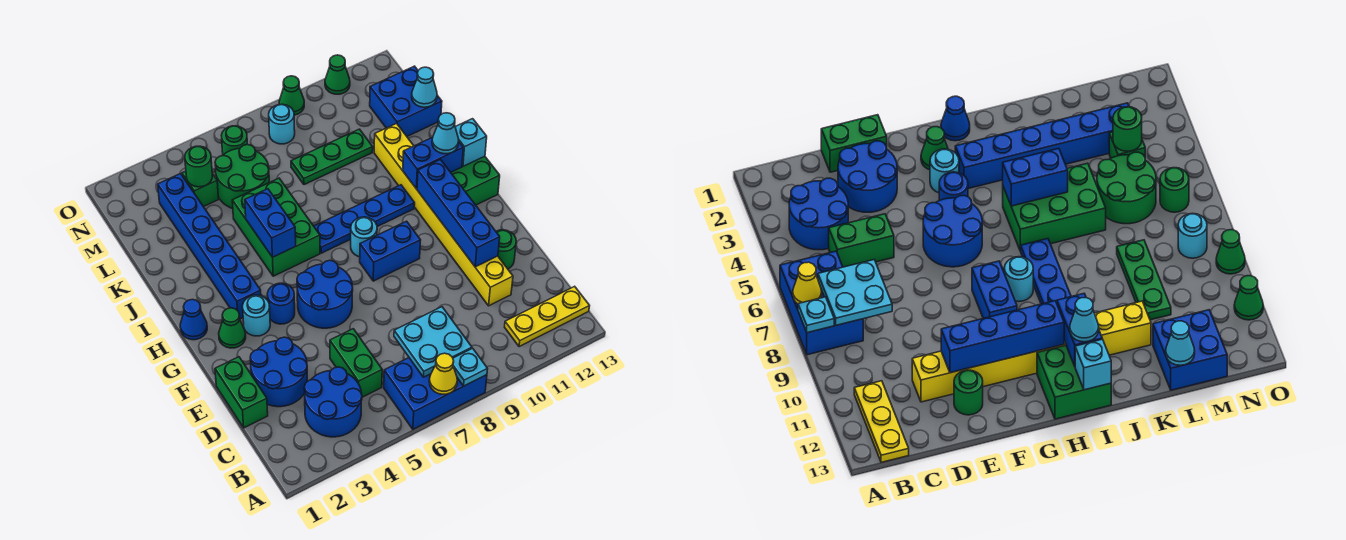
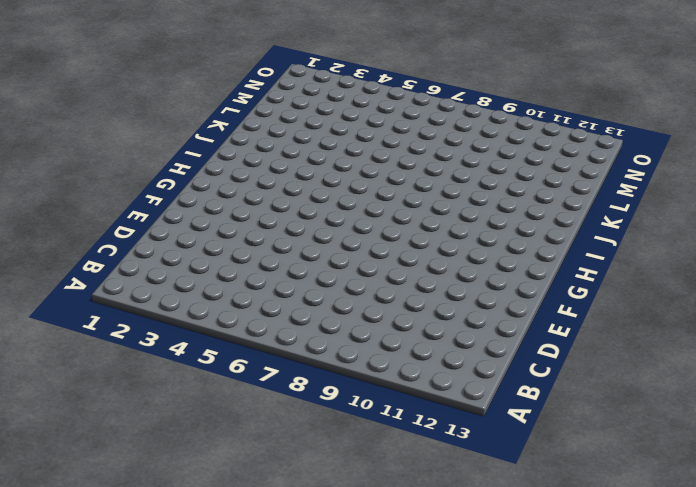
none -> blue brick A6:B8 level 1
none -> blue round brick B3:C4 level 1
none -> yellow plate B11:B13 level 1
none -> green brick C5:D5 level 1

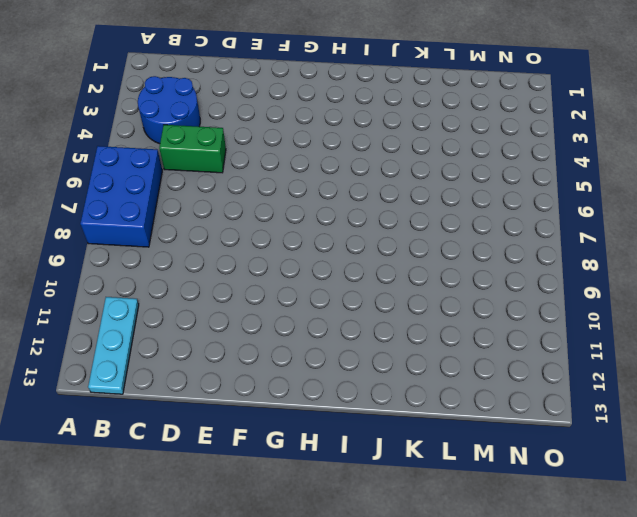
cyan plate B11:B13 level 1 -> yellow plate B11:B13 level 1
none -> green brick D1:E1 level 1
none -> blue round brick D2:E3 level 1
none -> yellow brick D11:K11 level 1
none -> green round brick E12 level 1

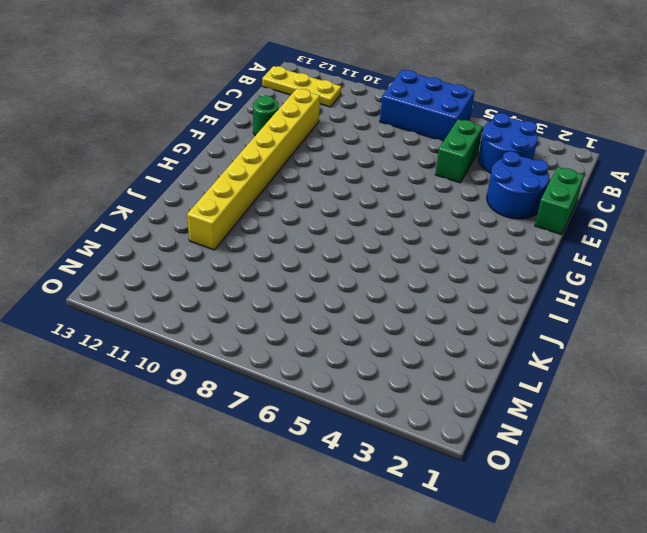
none -> blue round brick F5:G6 level 1
none -> green cone G2 level 1
none -> cyan round brick G3 level 1
none -> blue round brick G4 level 1

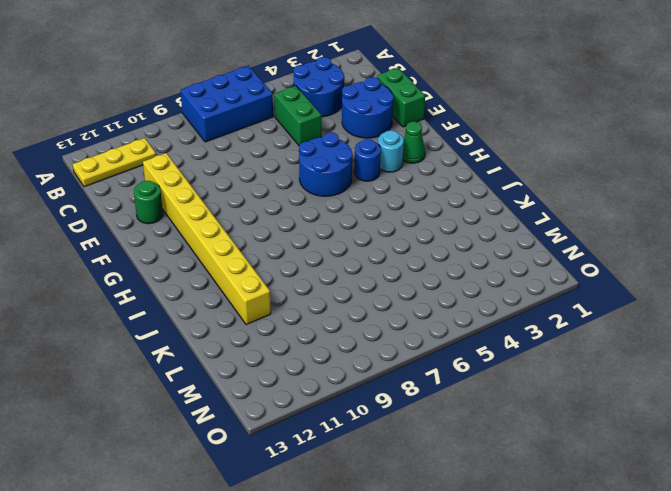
none -> blue brick G8:G9 level 1
none -> blue cone H1 level 1
none -> blue brick H3:M3 level 1
none -> cyan round brick H8 level 1

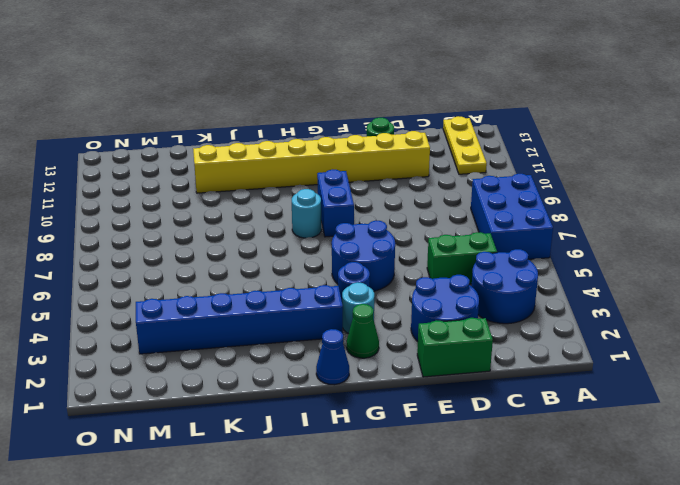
none -> green brick H12:I13 level 1
none -> green brick I5:K6 level 1
none -> blue plate I7:I10 level 1
none -> green round brick L5:M6 level 1

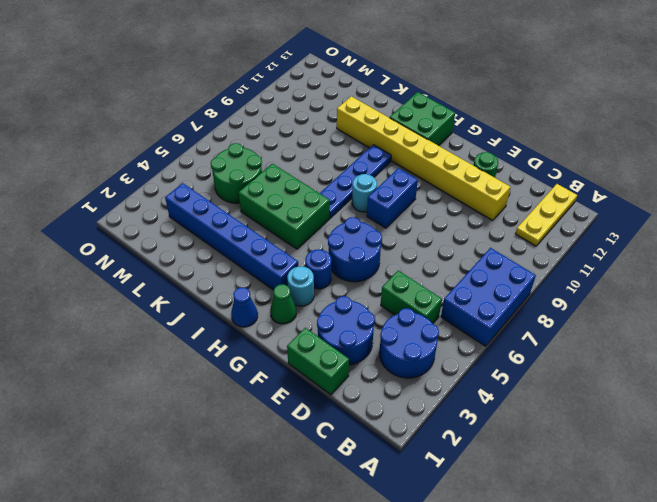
none -> green plate L8:L10 level 1
none -> blue brick L12:M13 level 1
none -> green brick M4 level 1
none -> green round brick N6 level 1

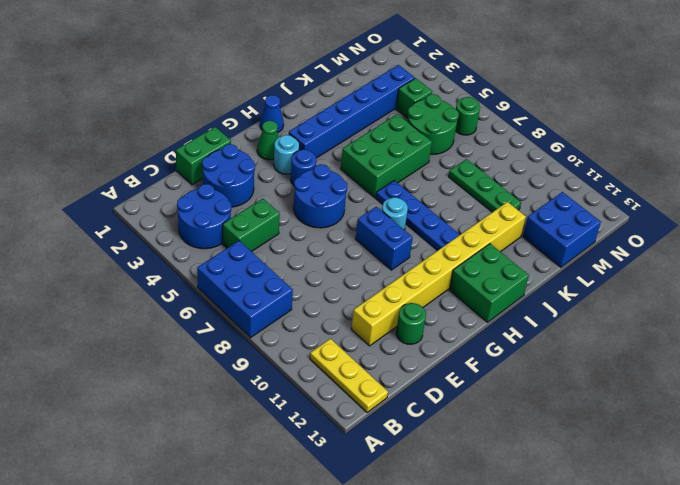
none -> cyan round brick N8 level 1
none -> green cone O9 level 1
none -> green cone O11 level 1
none -> yellow cone A7 level 2

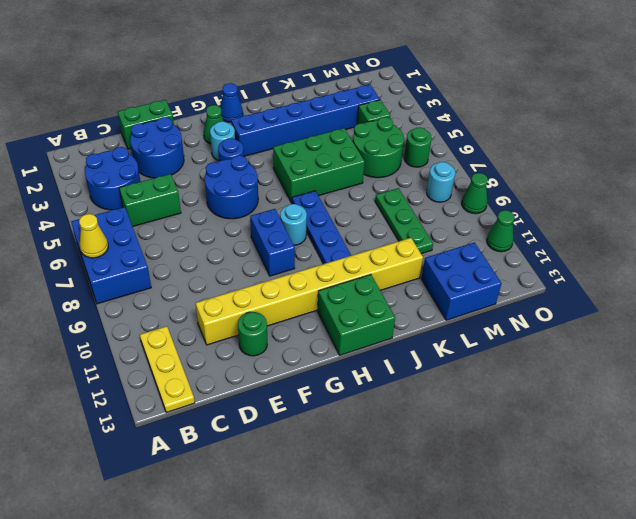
none -> cyan plate A8 level 2
none -> cyan plate B7:C8 level 2
none -> blue brick E11:H11 level 2
none -> blue brick I5:J5 level 2

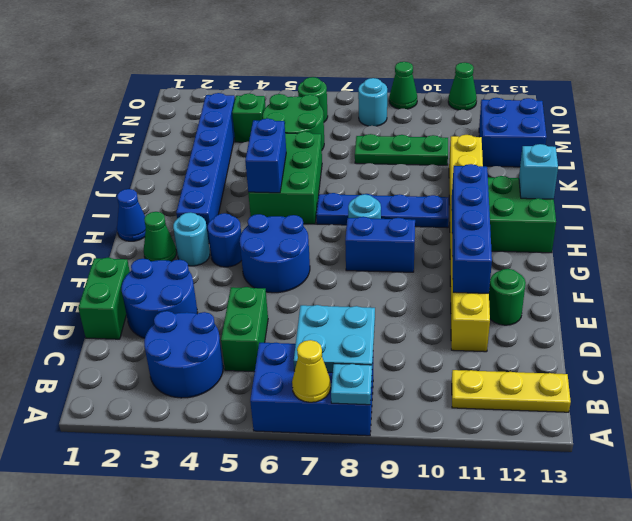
none -> blue brick I11:I12 level 2
none -> cyan cone L13 level 2
none -> green round brick M4 level 2
none -> cyan cone I12 level 3

